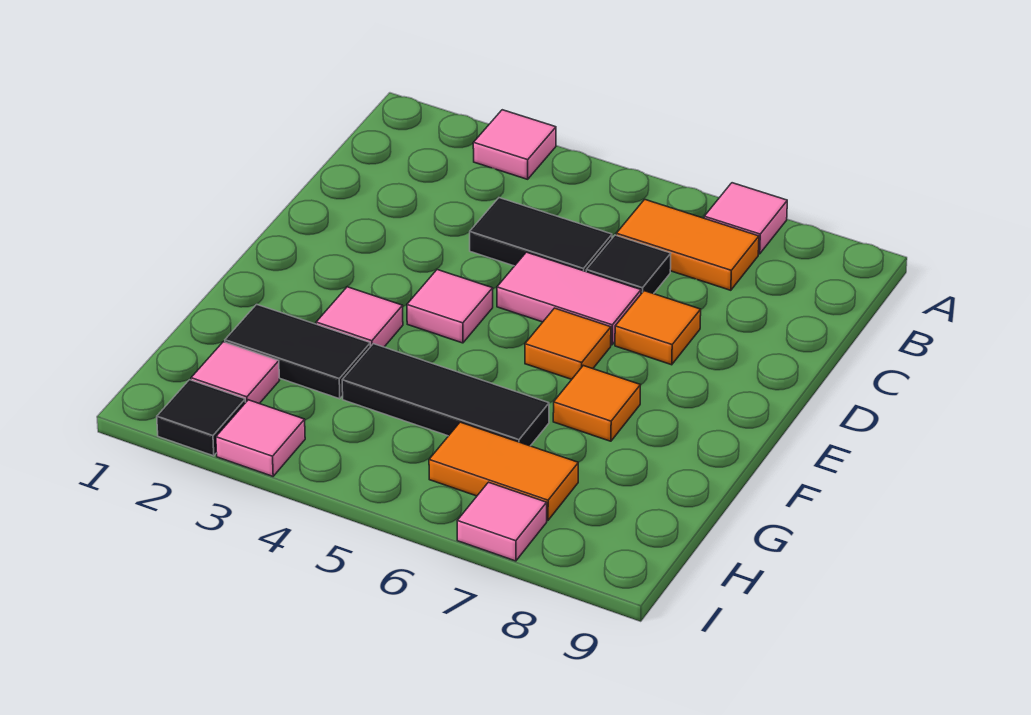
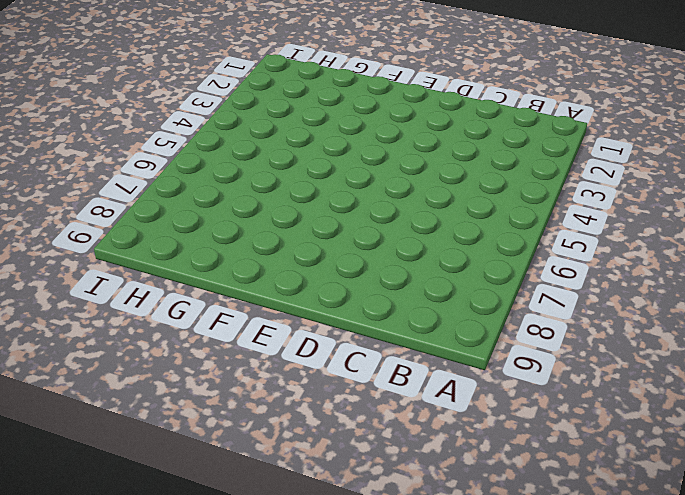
none -> pink tile A3 level 1
none -> pink tile A7 level 1
none -> orange tile B6:B7 level 1

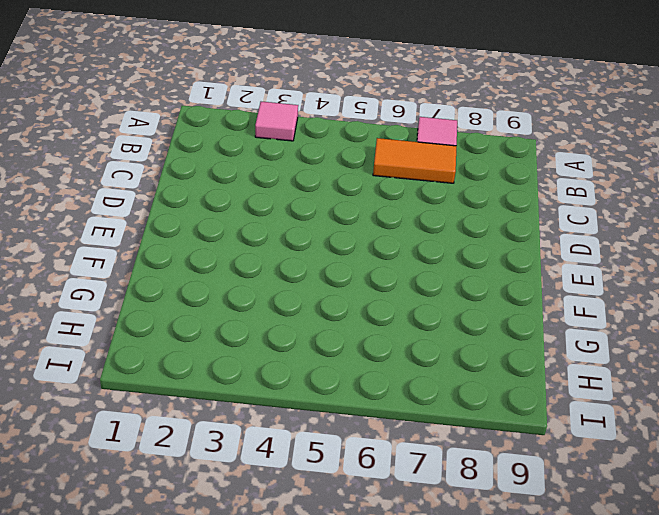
none -> black tile C4:C5 level 1
none -> black tile C6 level 1
none -> pink tile D5:D6 level 1

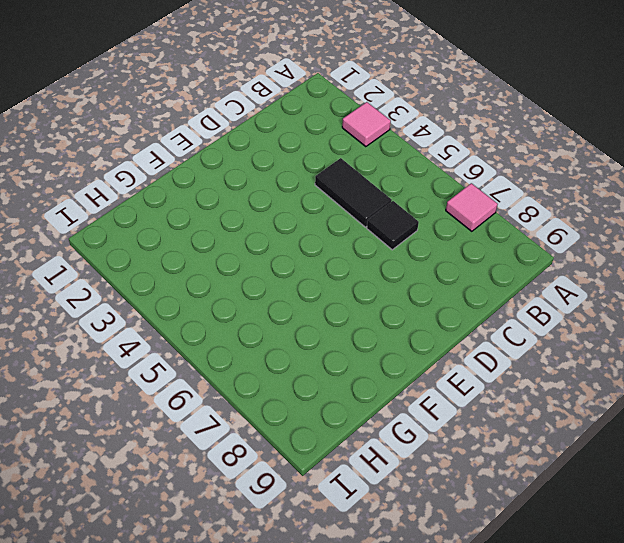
none -> orange tile B6:B7 level 1
none -> pink tile D5:D6 level 1
none -> orange tile D7 level 1

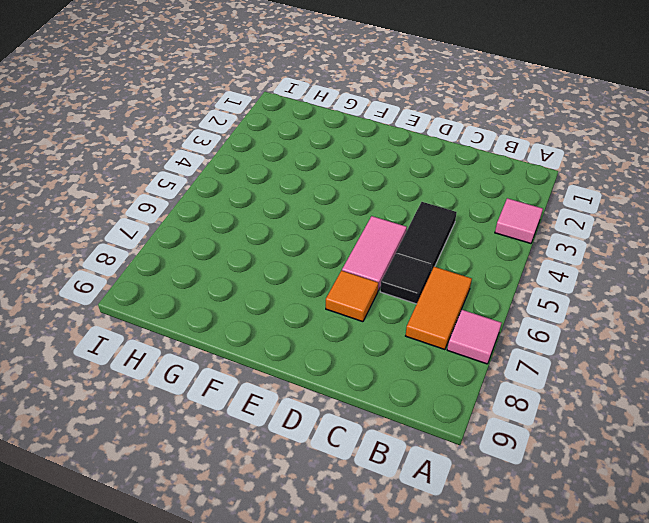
none -> pink tile E4 level 1
none -> orange tile E6 level 1
none -> pink tile F3 level 1

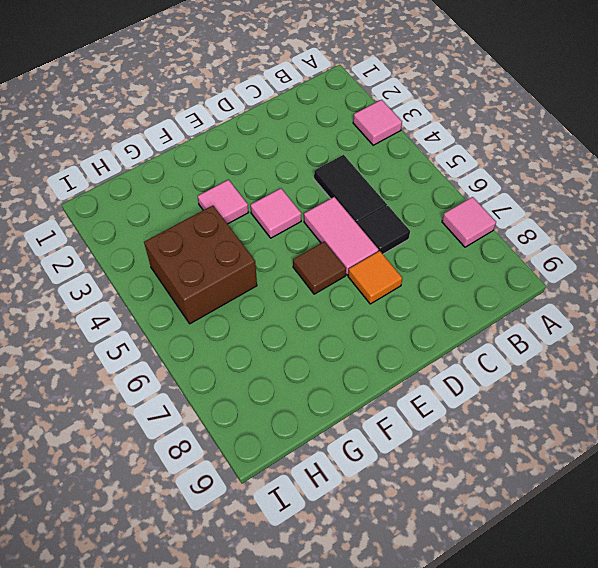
brown tile E6 level 1 -> orange tile E6 level 1
brown brick G4:H5 level 1 -> black tile G4:G6 level 1
none -> orange tile B6:B7 level 1
none -> orange tile F7 level 1
none -> black tile G2:G3 level 1

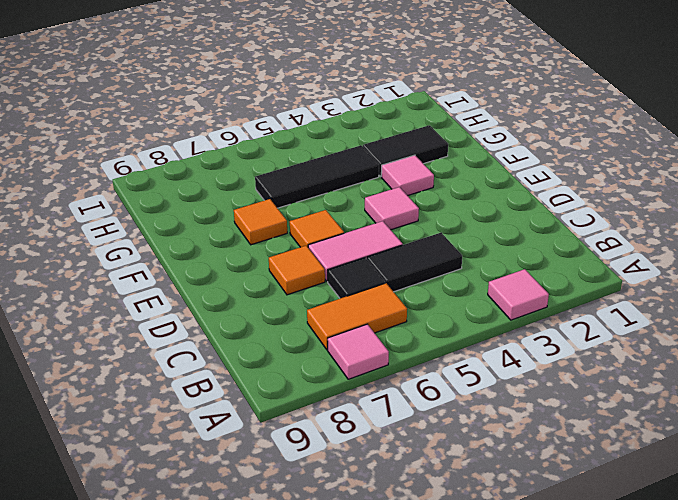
none -> pink tile H2 level 1
none -> orange tile H6:H7 level 1
none -> black tile I2 level 1

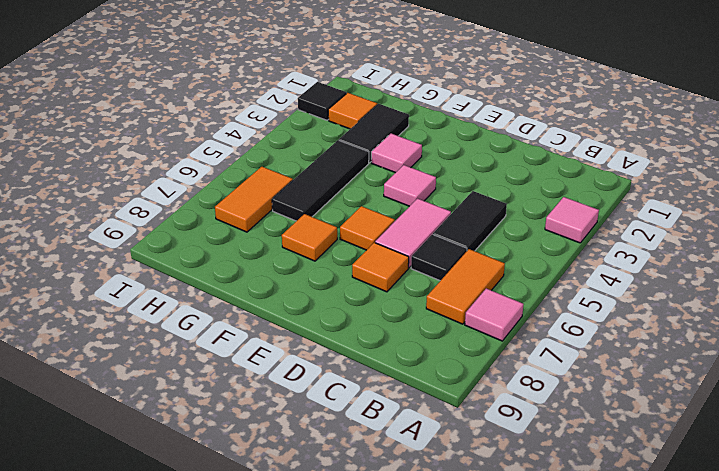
orange tile H2 level 1 -> pink tile H2 level 1
none -> pink tile I3 level 1
none -> pink tile I7 level 1

